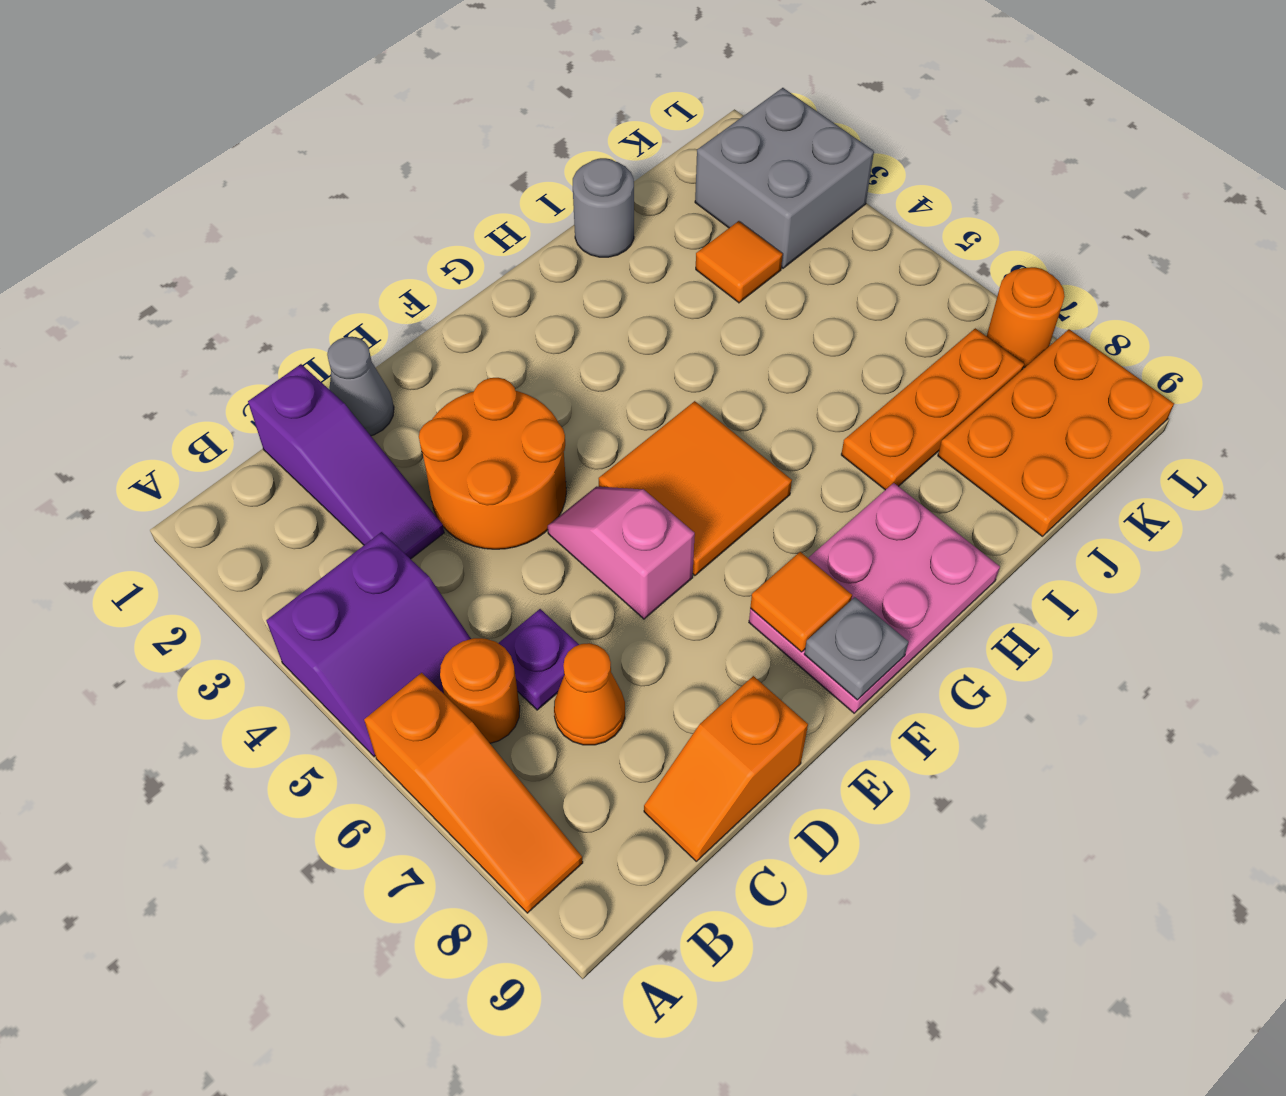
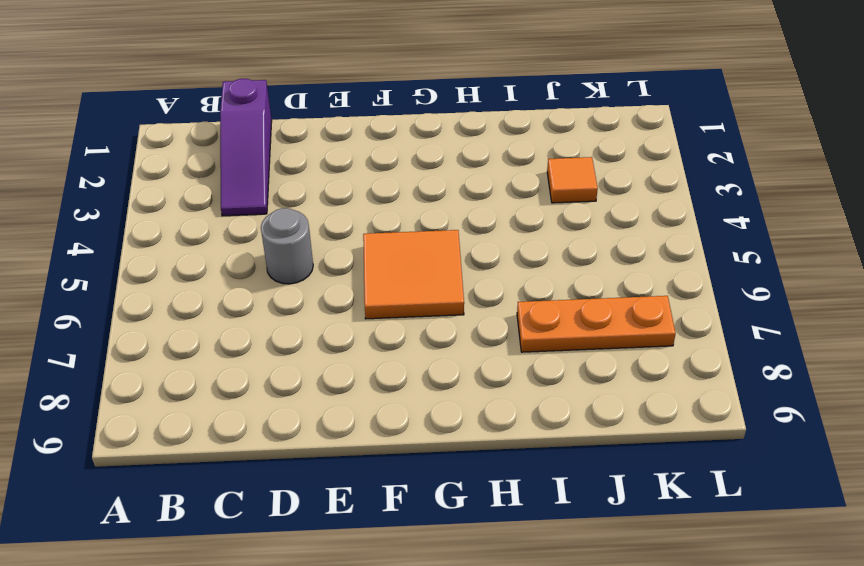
grey round brick D5 level 1 -> grey round brick I1 level 1
none -> purple slope A4:B5 level 1 top 4
none -> orange slope A6:A8 level 1 top 6
none -> orange round brick B6 level 1

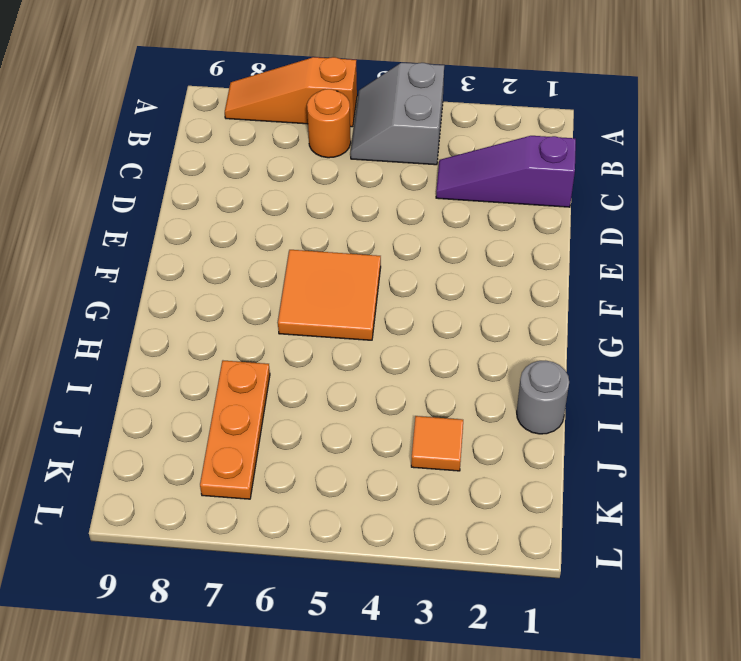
grey slope A4:B5 level 1 top 4 -> purple slope A4:B5 level 1 top 4
none -> purple plate C6 level 1
none -> orange cone C7 level 1
none -> orange slope C9:D9 level 1 top D

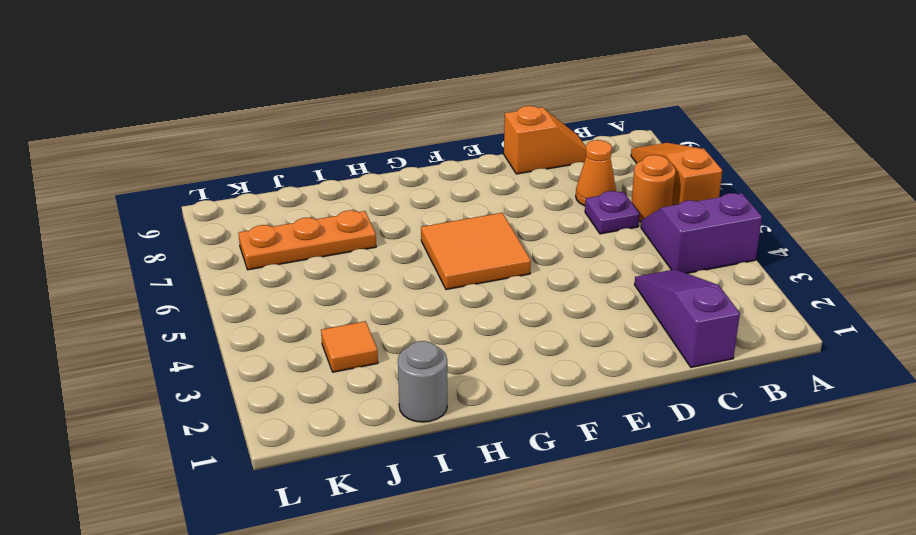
none -> grey cone D1 level 1
none -> orange round brick D3:E4 level 1
none -> pink slope E5:E6 level 1 top 6

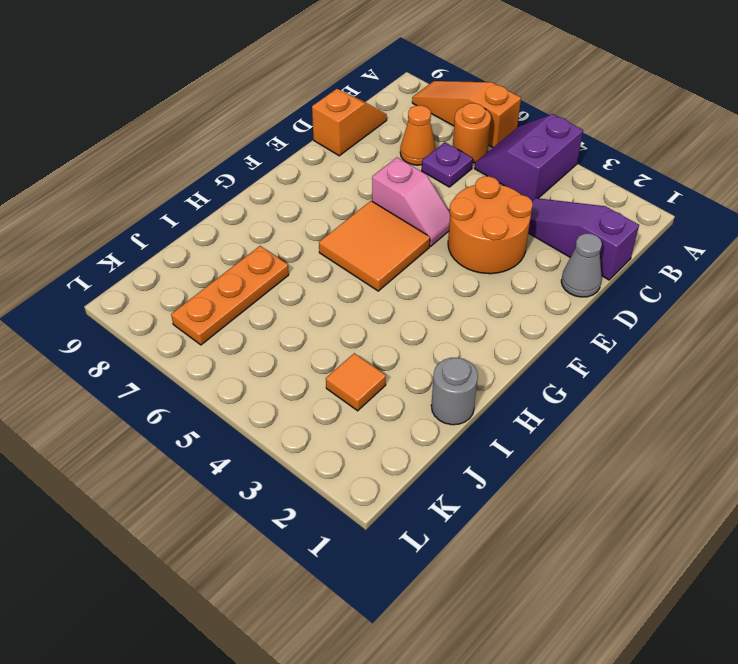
none -> pink plate F8:H9 level 1
none -> orange plate J8:L9 level 1
none -> grey brick K2:L3 level 1

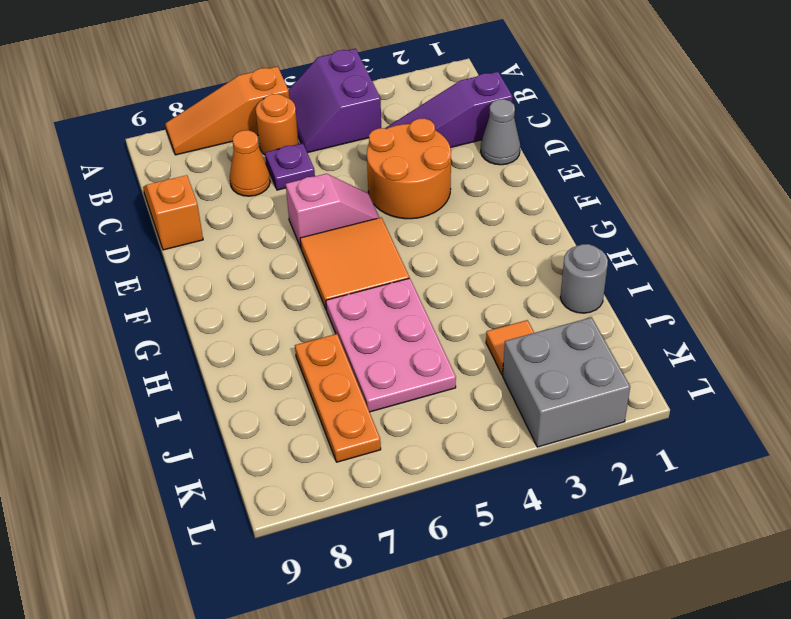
pink plate H5:J6 level 1 -> pink plate F8:H9 level 1
none -> orange plate J8:L9 level 1
none -> orange round brick L7 level 1
none -> orange tile F8 level 2

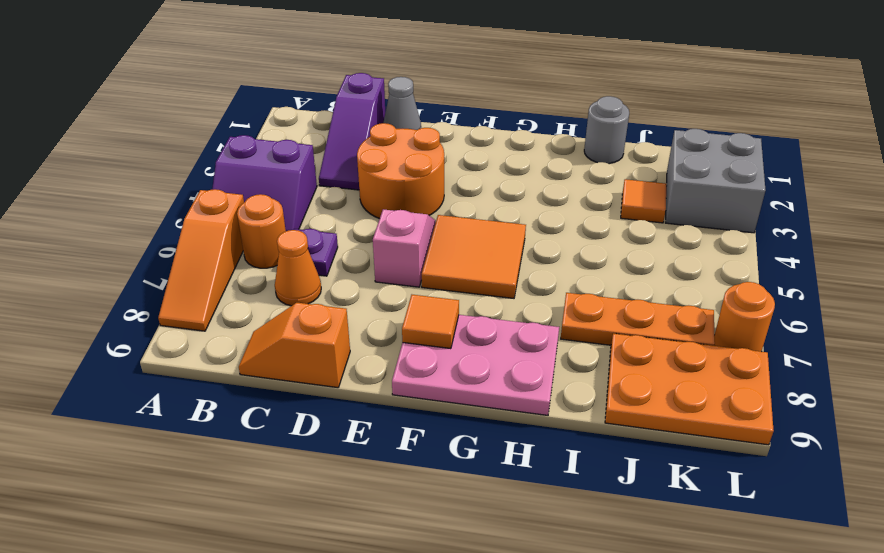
none -> grey plate F9 level 2

